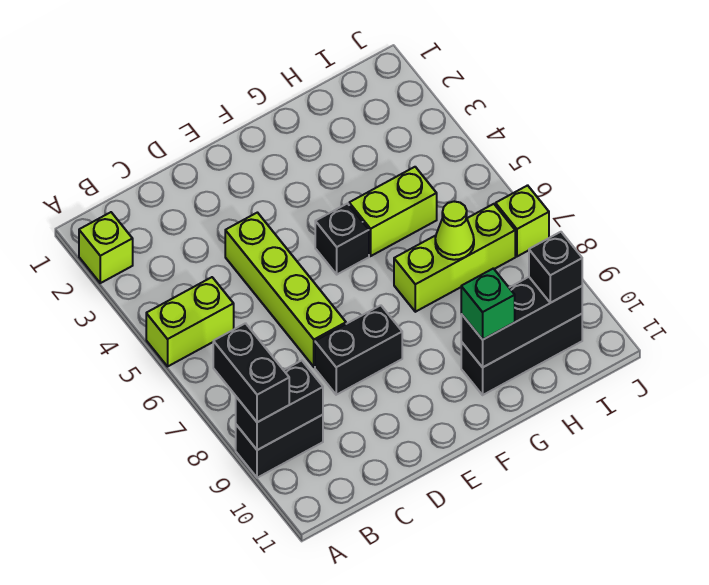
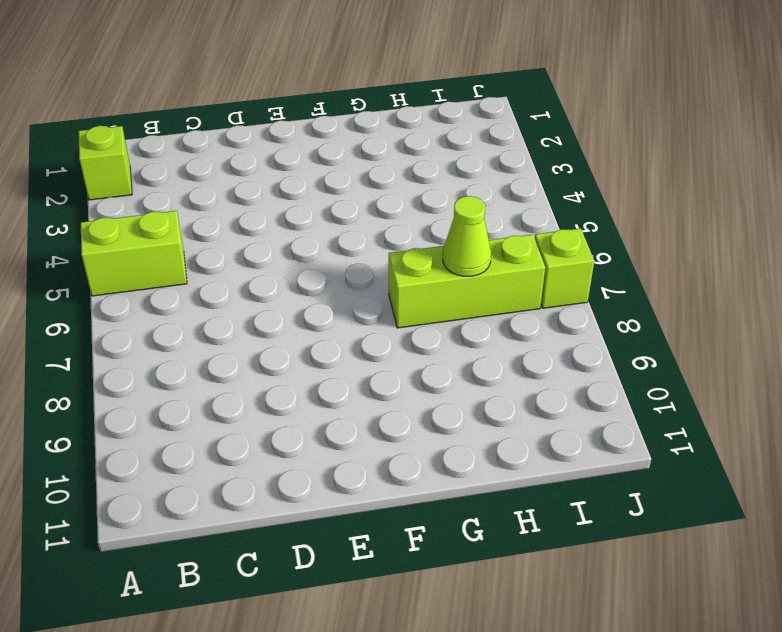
none -> black brick A9:B9 level 1
none -> lime brick D4:D7 level 1
none -> black brick D8:E8 level 1

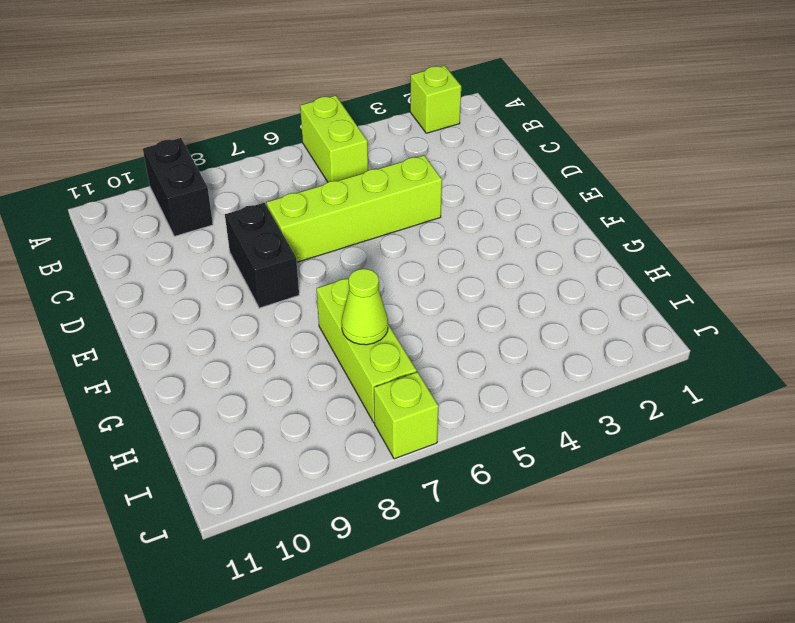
none -> black brick F5 level 1
none -> lime brick G5:H5 level 1
none -> black brick G10:I10 level 1

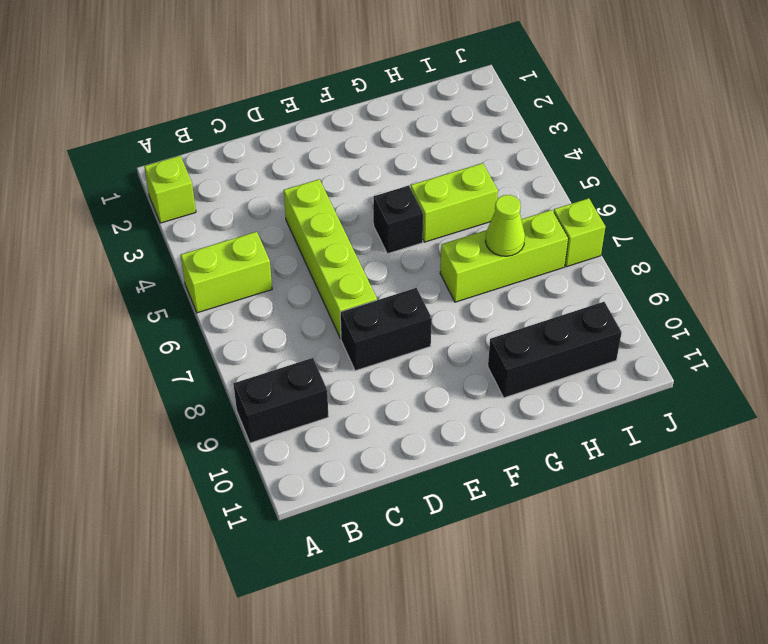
none -> black brick A9:B9 level 2
none -> black brick G10:I10 level 2
none -> black brick A8:A9 level 3

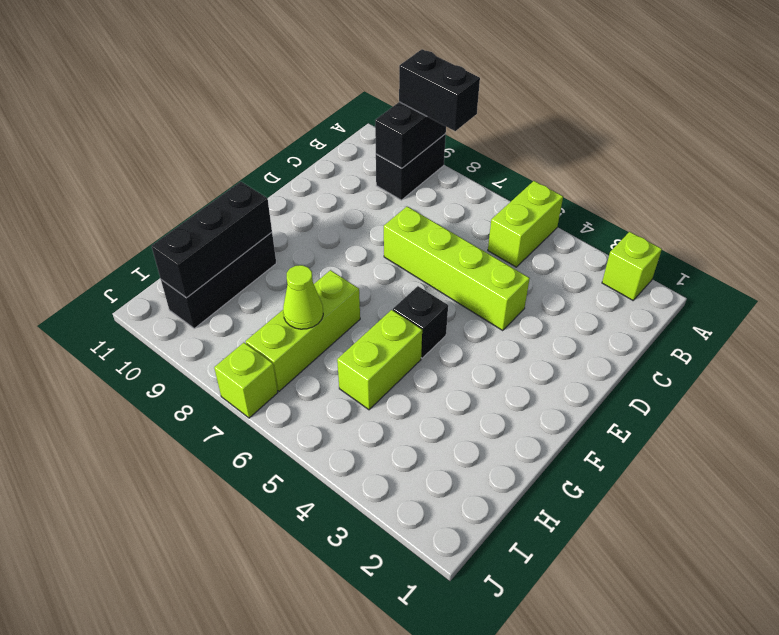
none -> black brick D8:E8 level 1
none -> green brick G10 level 3
none -> black brick I10 level 3

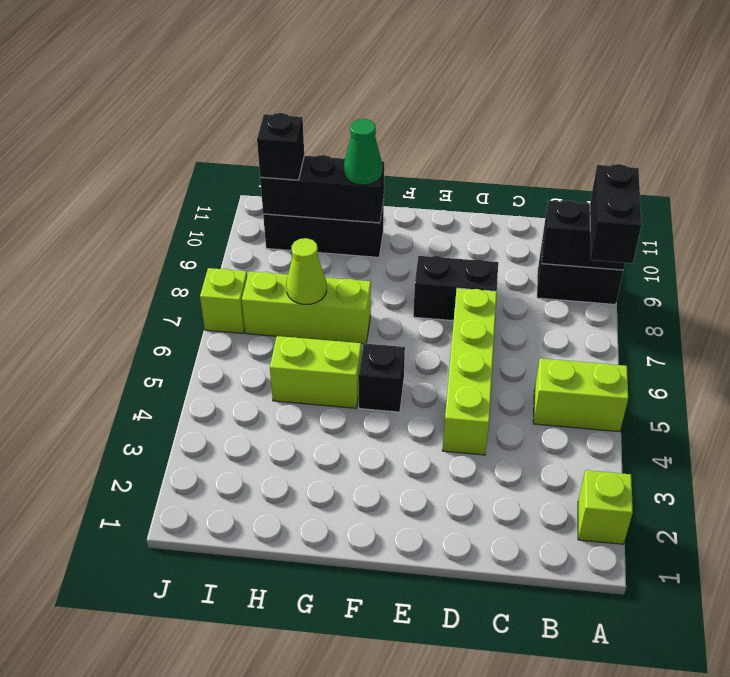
green cone G10 level 3 -> green brick G10 level 3

